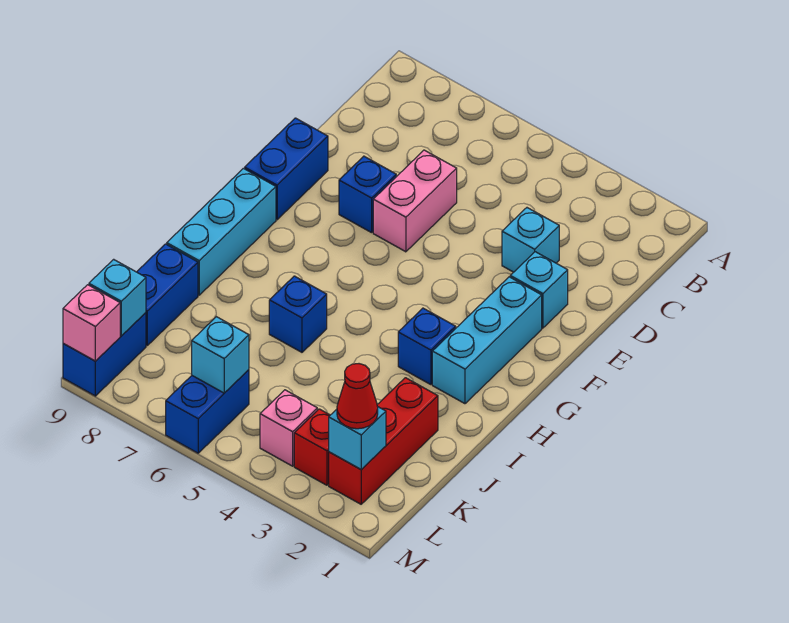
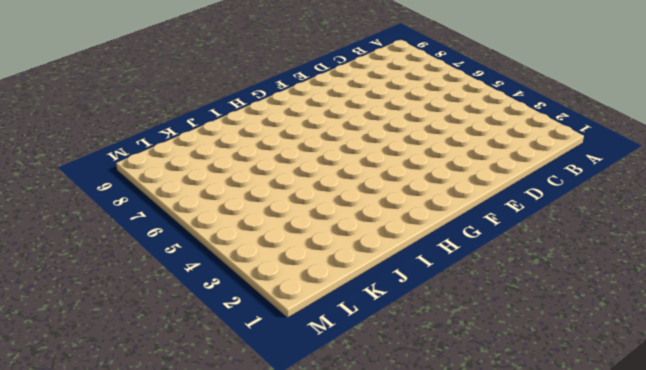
none -> cyan brick D3 level 1
none -> pink brick D6:E6 level 1
none -> cyan brick E2 level 1

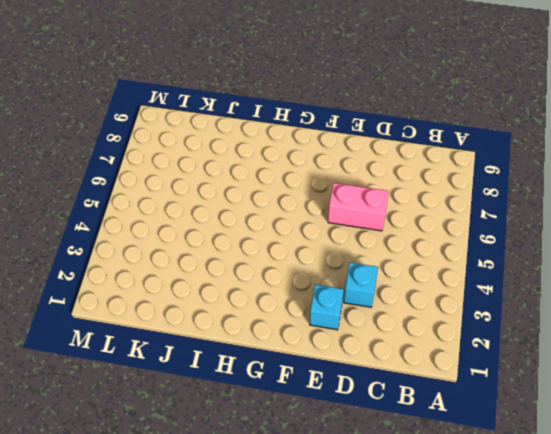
none -> blue brick E7 level 1
none -> blue brick E9:F9 level 1
none -> cyan brick F2:H2 level 1

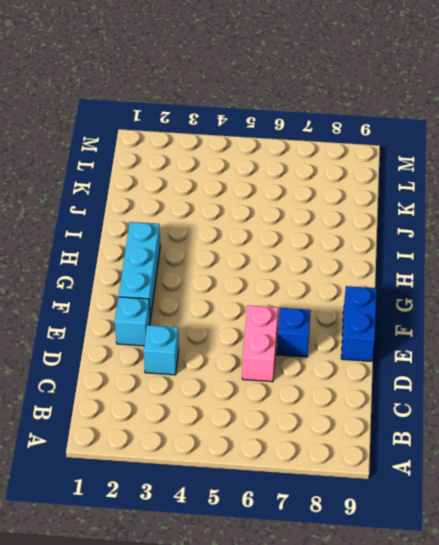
none -> cyan brick G9:I9 level 1
none -> blue brick H3 level 1
none -> blue brick I6 level 1

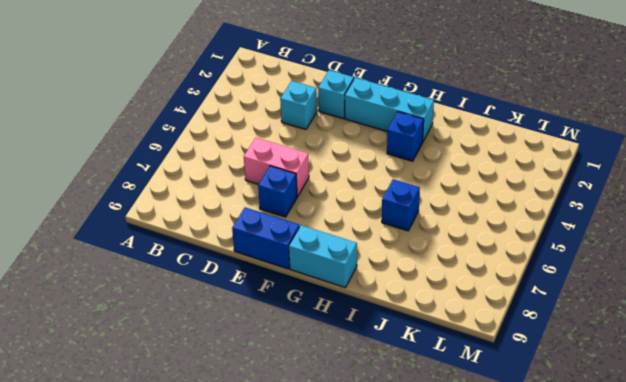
cyan brick G9:H9 level 1 -> cyan brick G9:I9 level 1
none -> red brick J2:L2 level 1
none -> blue brick J9:K9 level 1
none -> red brick L3 level 1

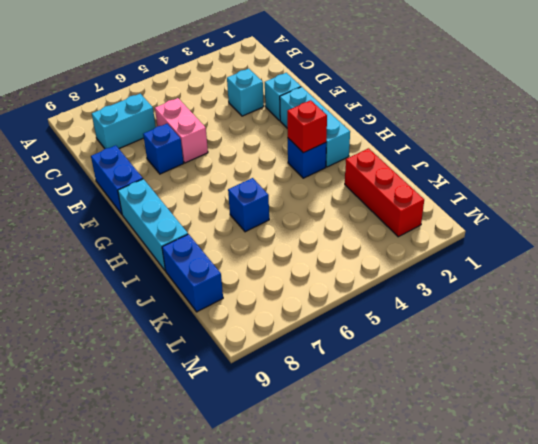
cyan brick C7:C8 level 1 -> none
red brick H3 level 2 -> red brick L3 level 1
none -> pink brick L4 level 1
none -> blue brick L6:M6 level 1
none -> blue brick L9:M9 level 1

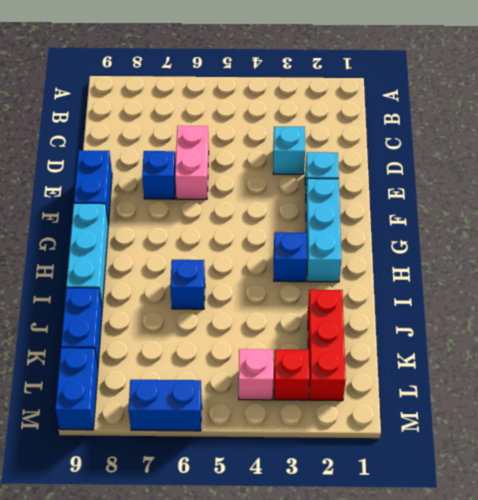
blue brick M6:M7 level 1 -> blue brick L6:M6 level 1
none -> cyan brick L2 level 2
none -> cyan brick L6 level 2
none -> cyan brick L9 level 2

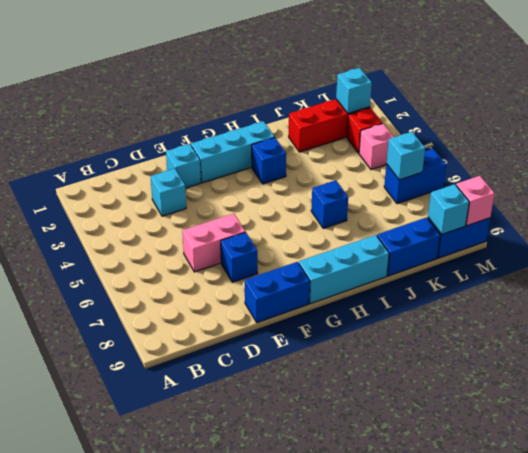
none -> red cone L2 level 3

